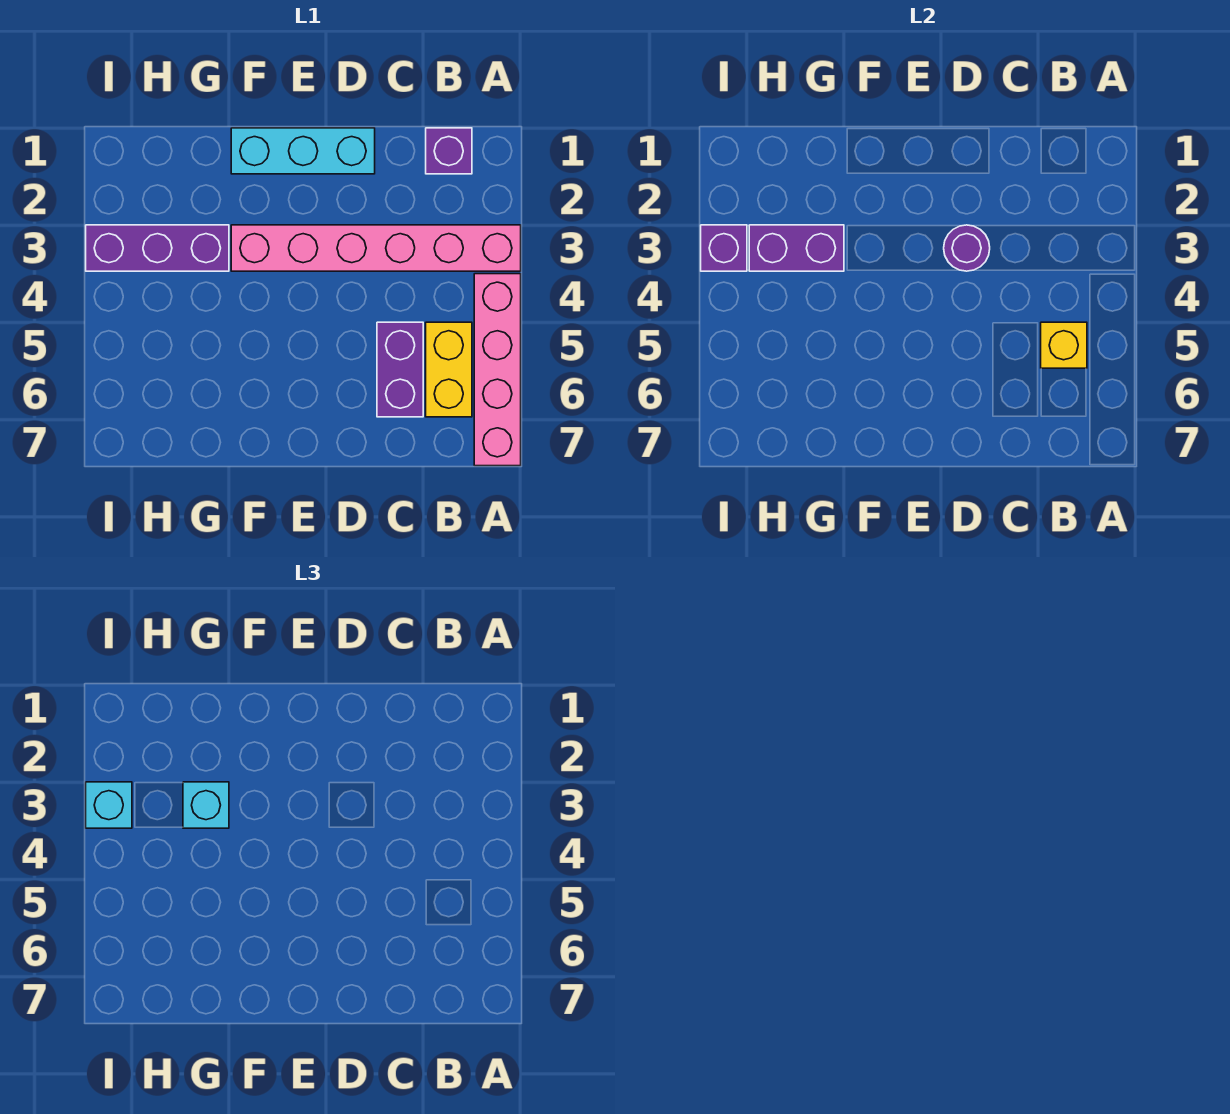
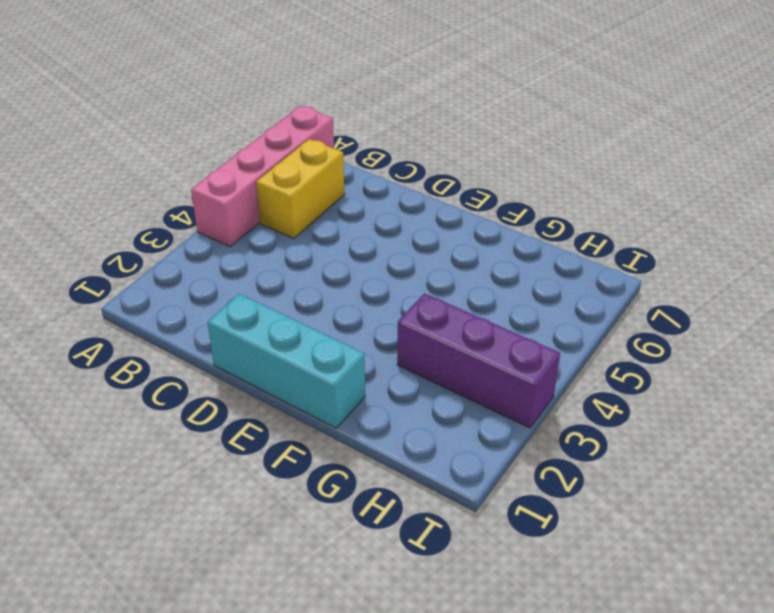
none -> pink brick A3:F3 level 1
none -> purple brick B1 level 1
none -> purple brick C5:C6 level 1

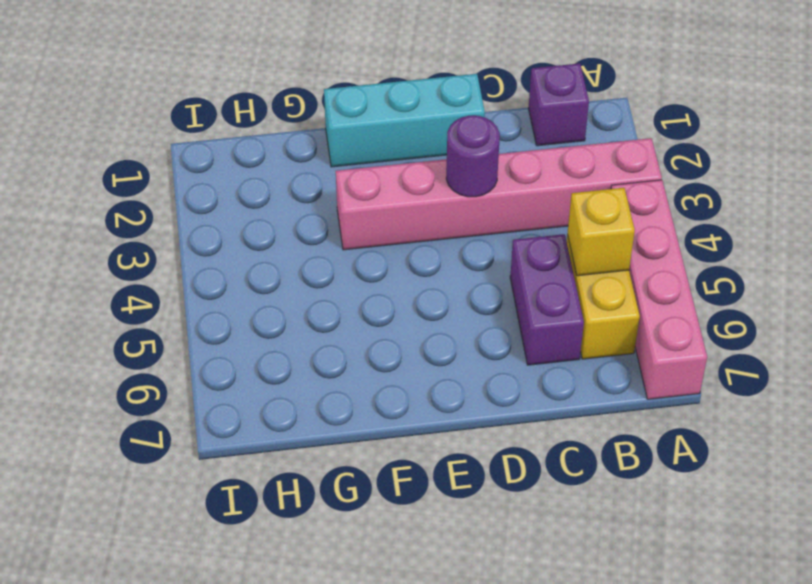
none -> purple brick G3:I3 level 1
none -> purple brick G3:H3 level 2
none -> purple brick I3 level 2

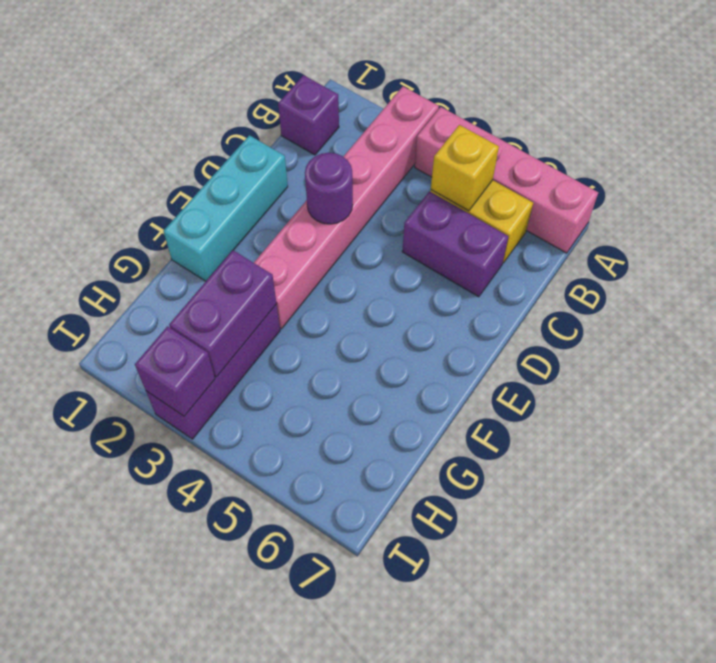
none -> cyan brick G3 level 3
none -> cyan brick I3 level 3

